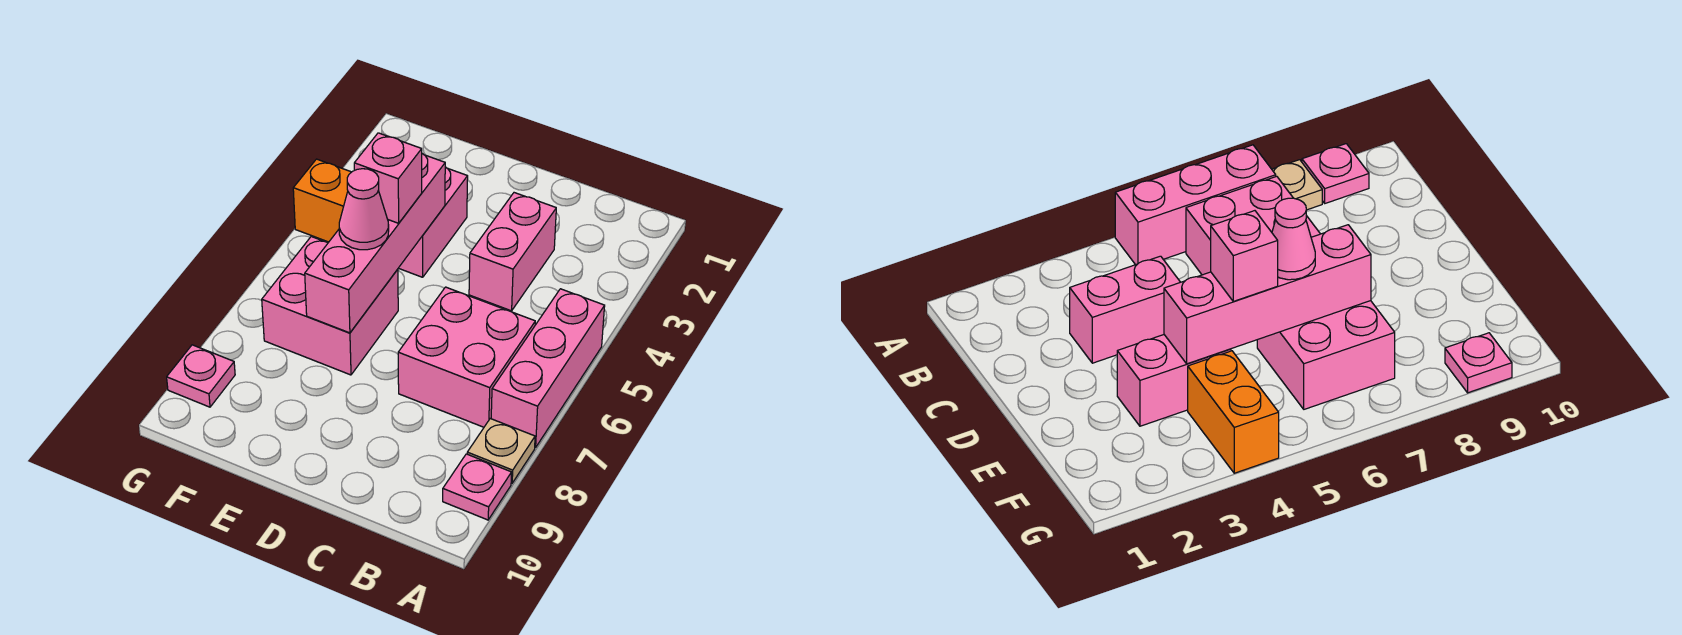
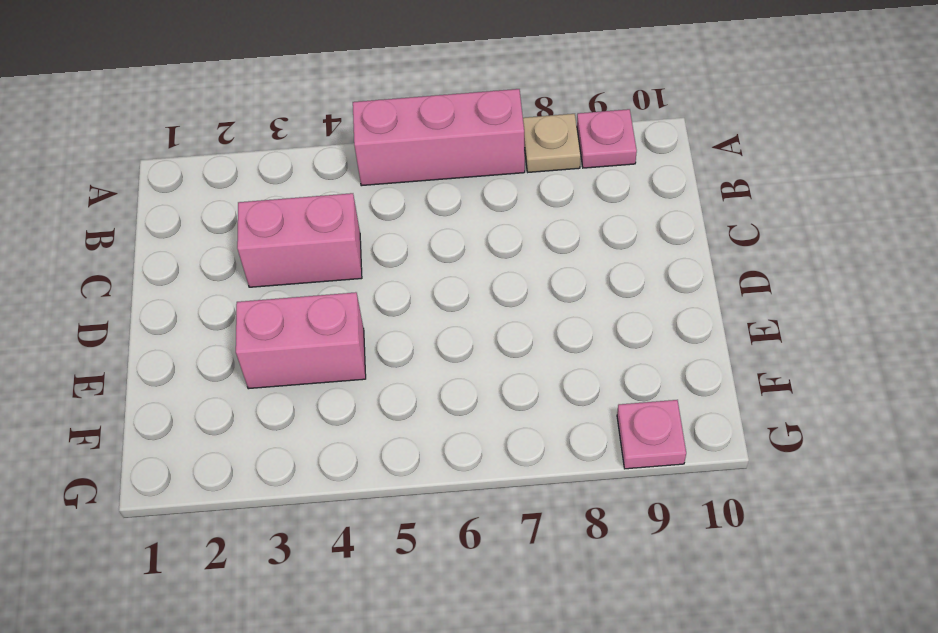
none -> pink brick B6:C7 level 1
none -> pink brick E6:F7 level 1
none -> orange brick F4:G4 level 1

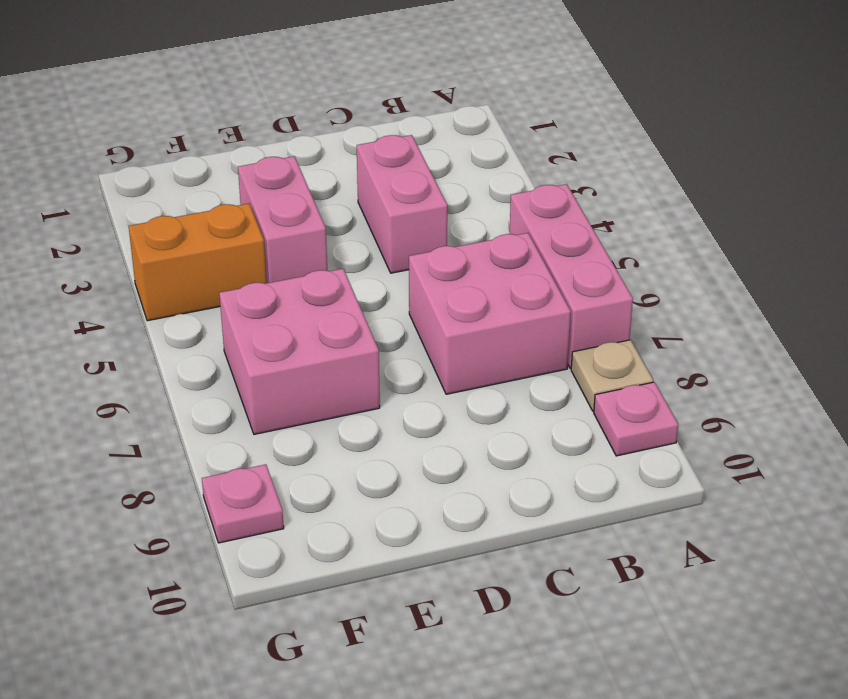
none -> pink brick E4:E7 level 2
none -> pink brick E5 level 3
none -> pink cone E6 level 3

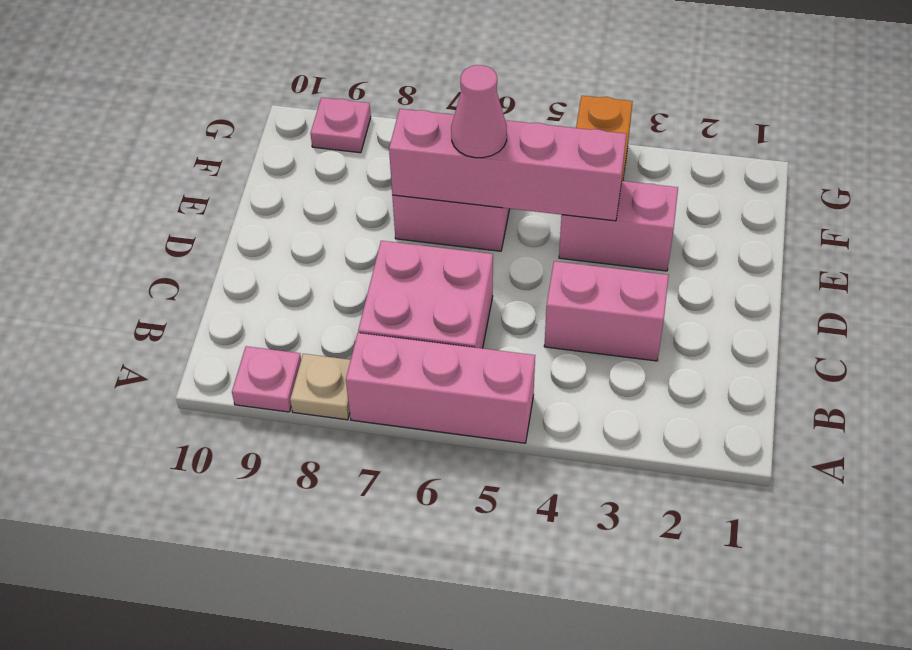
none -> pink brick E5 level 3

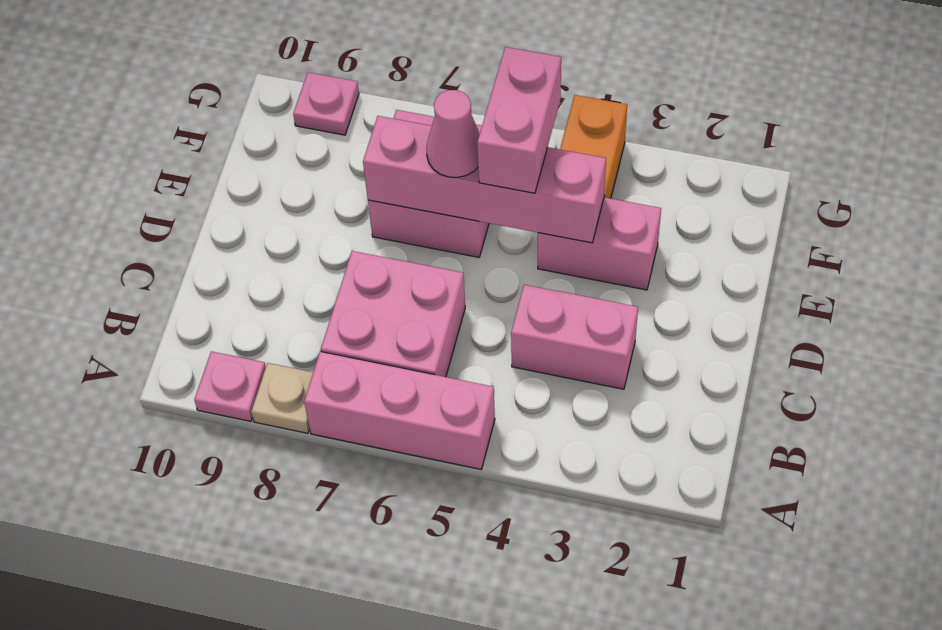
pink brick E5:F5 level 3 -> pink brick E5 level 3

